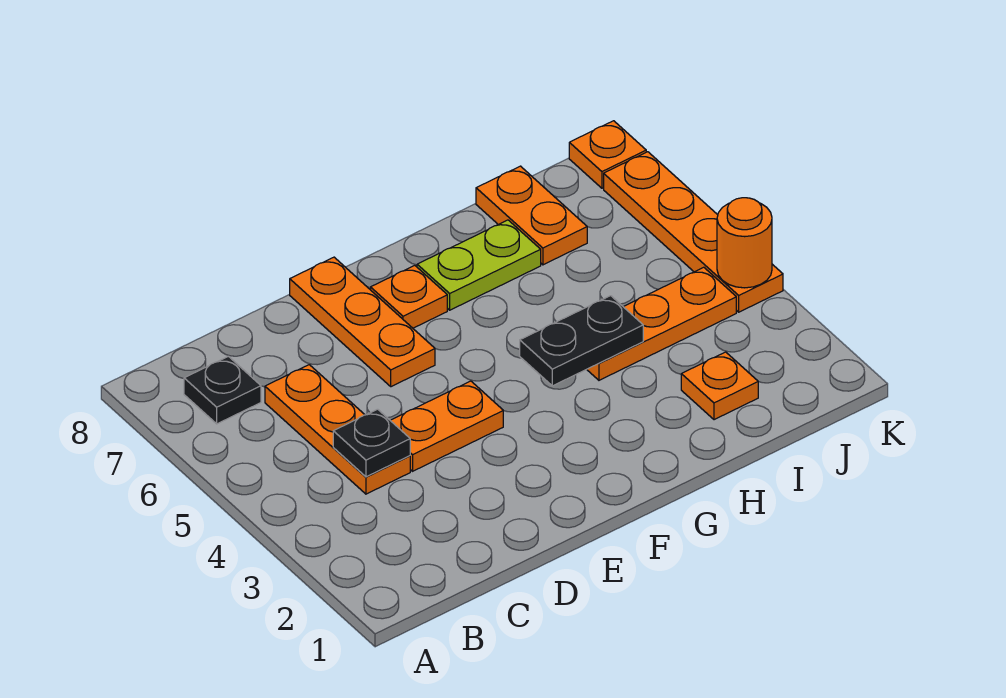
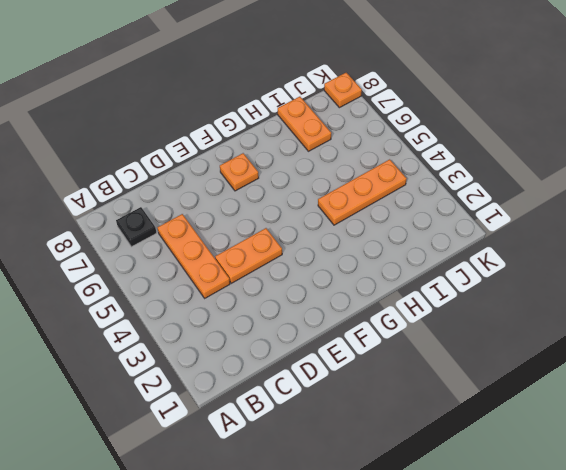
none -> orange plate E6:E8 level 1
none -> lime plate G7:H7 level 1
none -> orange plate I2 level 1

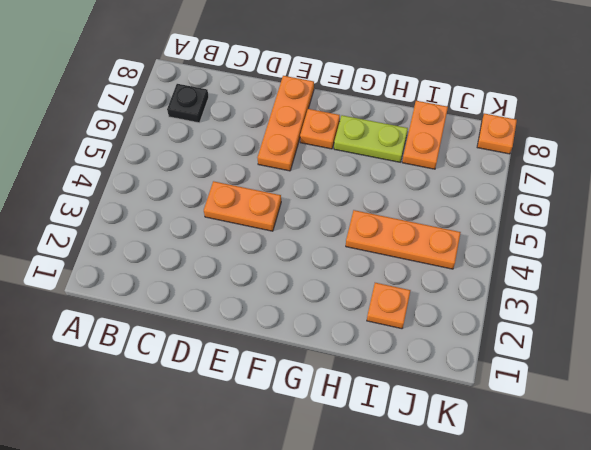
none -> orange plate C4:C6 level 1
none -> orange plate K4:K7 level 1
none -> black plate C4 level 2

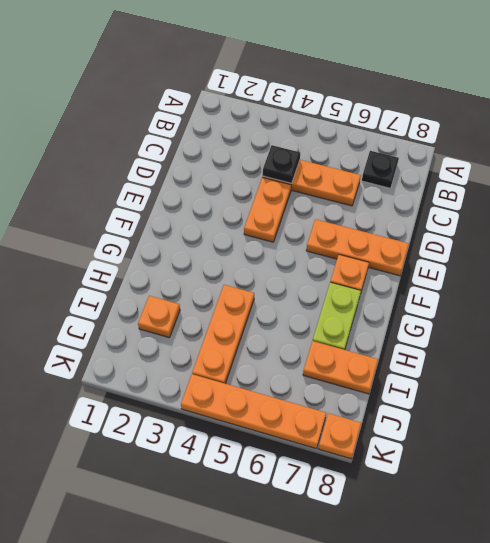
none -> black plate G4:H4 level 2
none -> orange round brick K4 level 2

